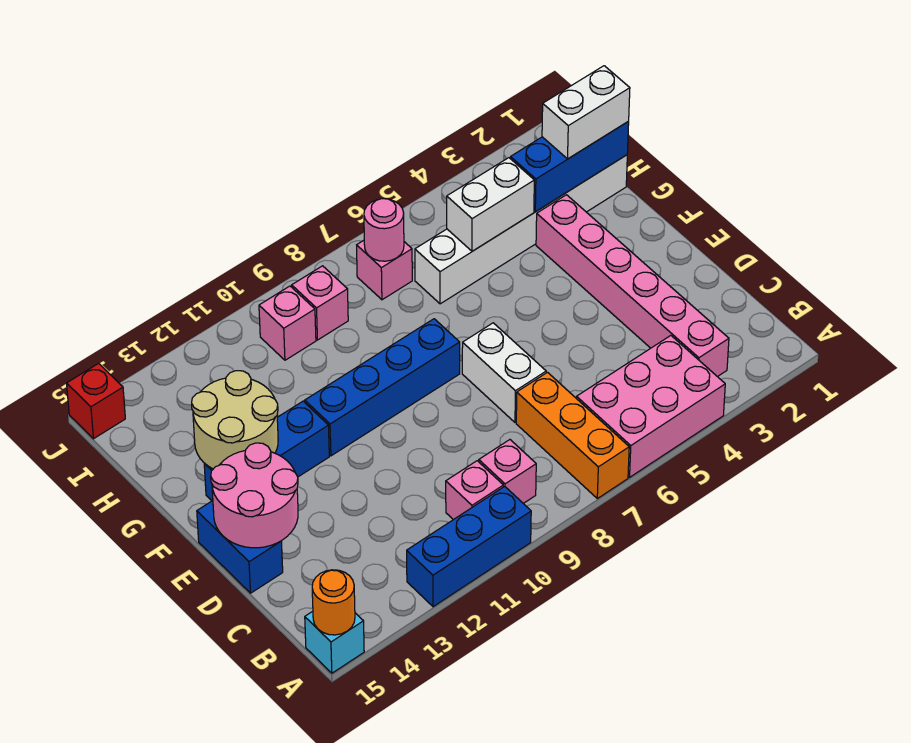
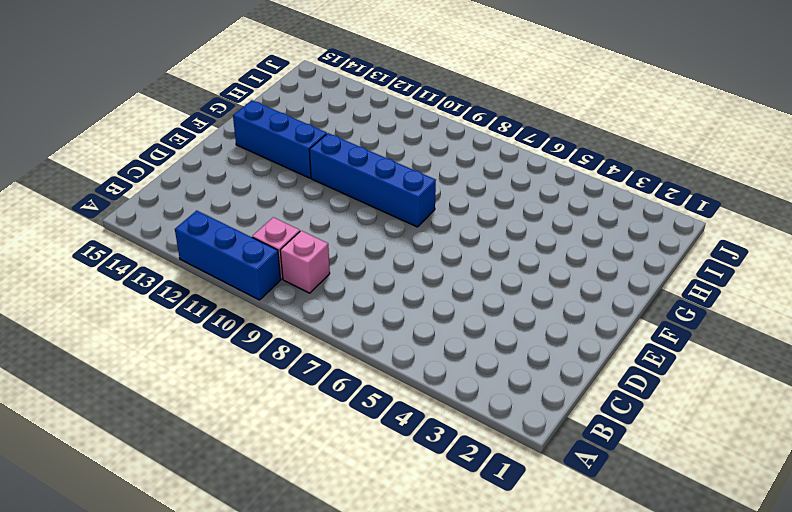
none -> pink brick A4:B6 level 1
none -> orange brick A7:C7 level 1
none -> cyan brick A15 level 1

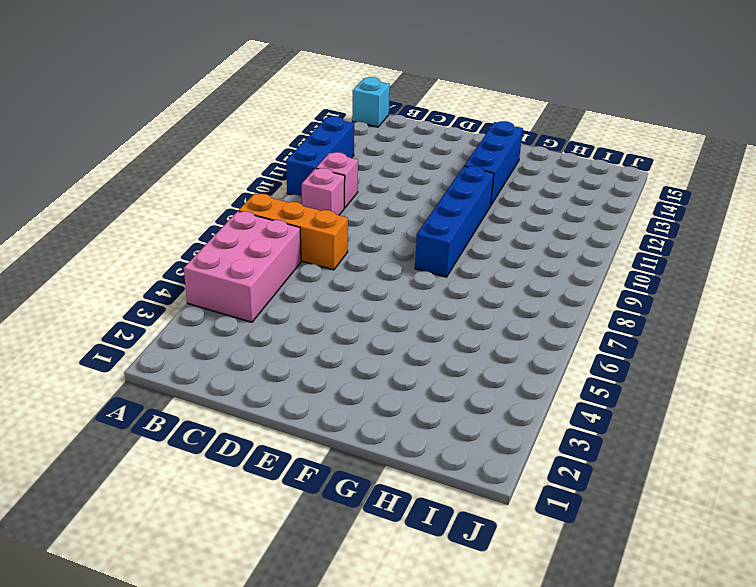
none -> pink brick B3:G3 level 1
none -> white brick D7:E7 level 1
none -> blue brick D15:E15 level 1

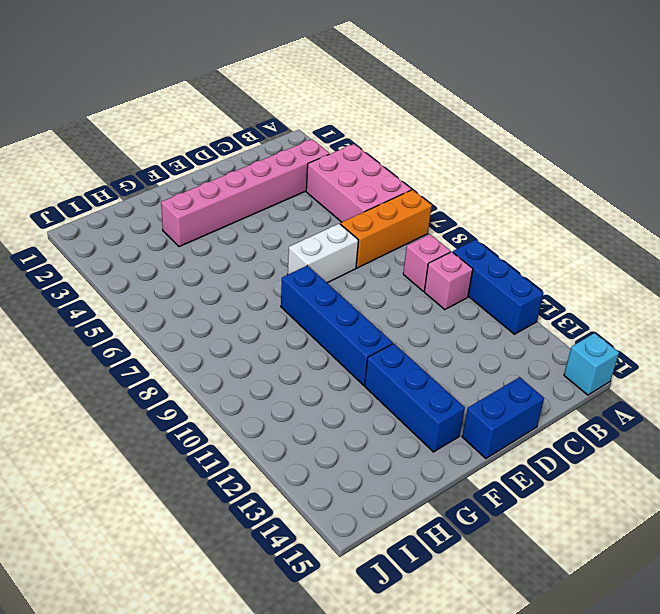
none -> white brick H1:H6 level 1
none -> pink brick I7 level 1
none -> pink brick I9 level 1

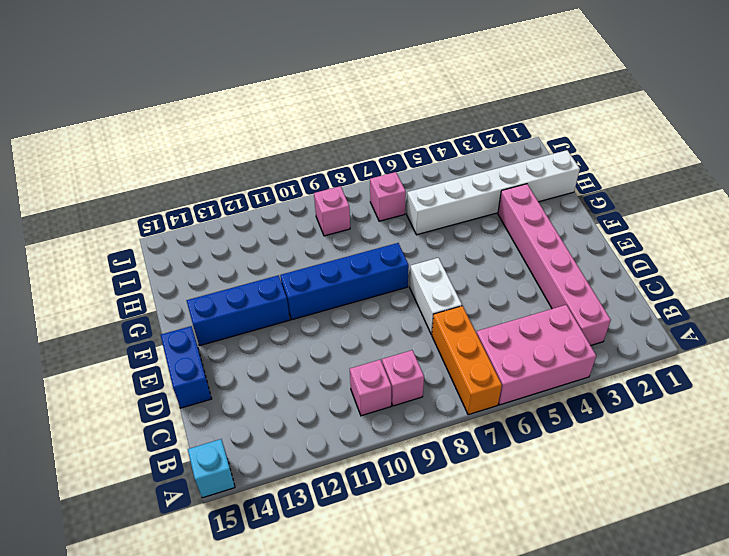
none -> blue brick A10:A12 level 1
none -> pink brick I10 level 1
none -> red brick J15 level 1

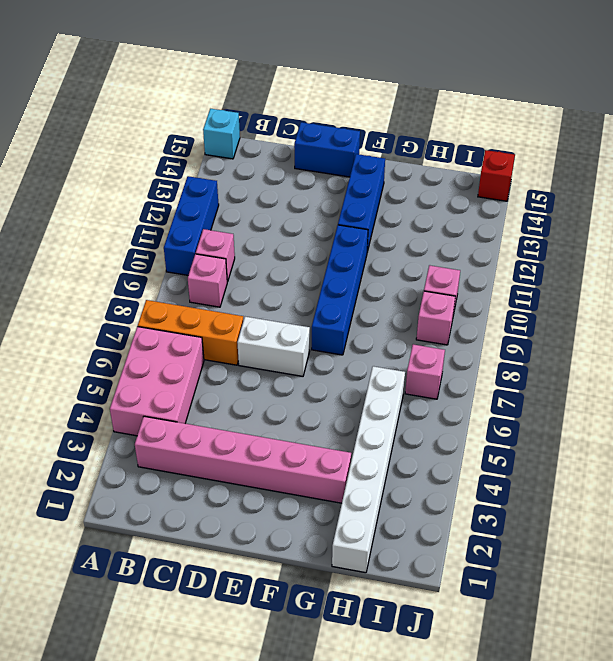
none -> orange round brick A15 level 2
none -> pink round brick D14:E15 level 2
none -> tan round brick F13:G14 level 2

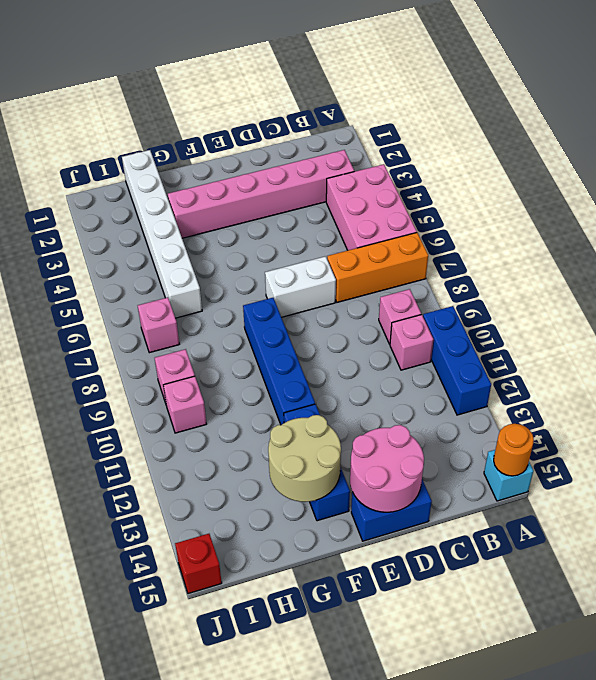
none -> blue brick H1:H3 level 2
none -> white brick H4:H5 level 2
none -> pink round brick I7 level 2

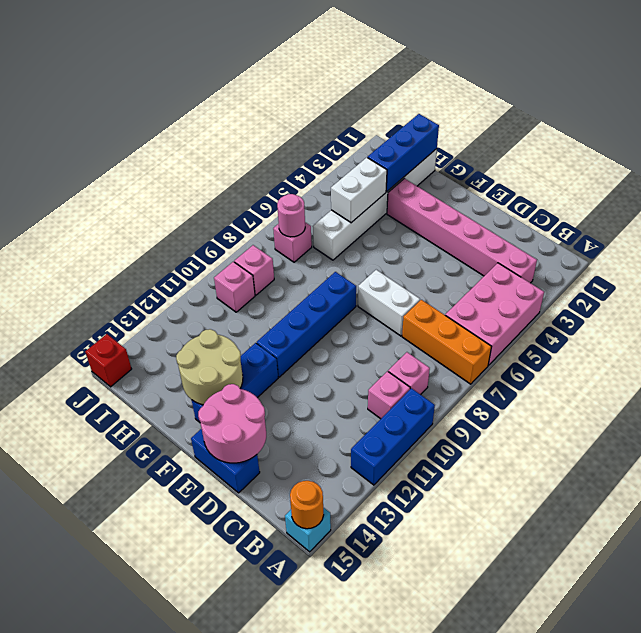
none -> white brick H1:H2 level 3

